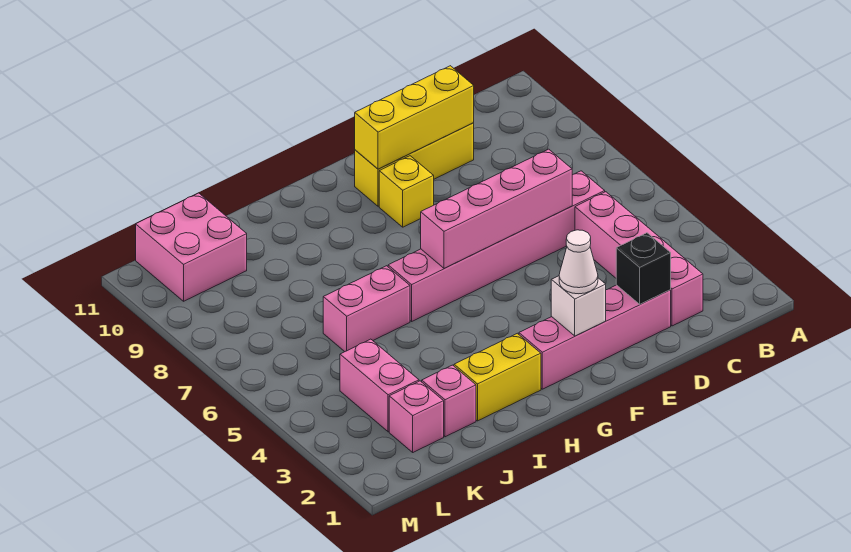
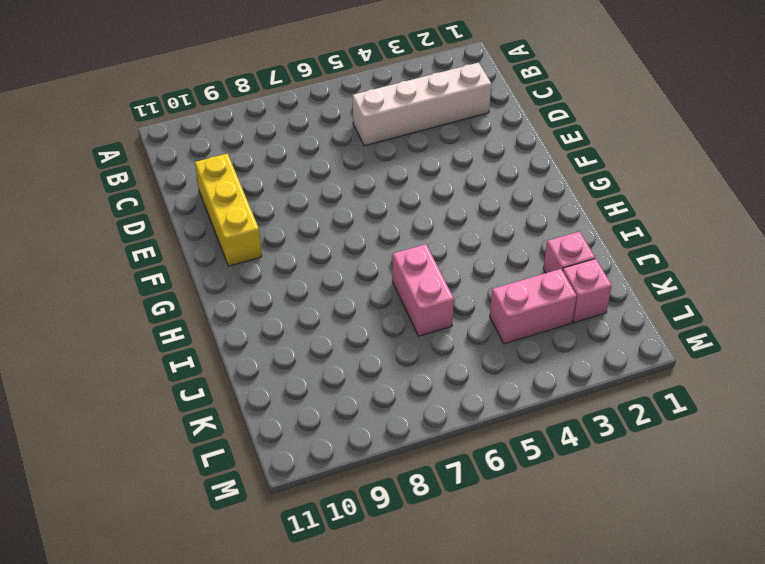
white brick C2:C5 level 1 -> pink brick C2:C5 level 1
none -> pink brick C6:H6 level 1
none -> pink brick D2:G2 level 1
none -> yellow brick F9 level 1

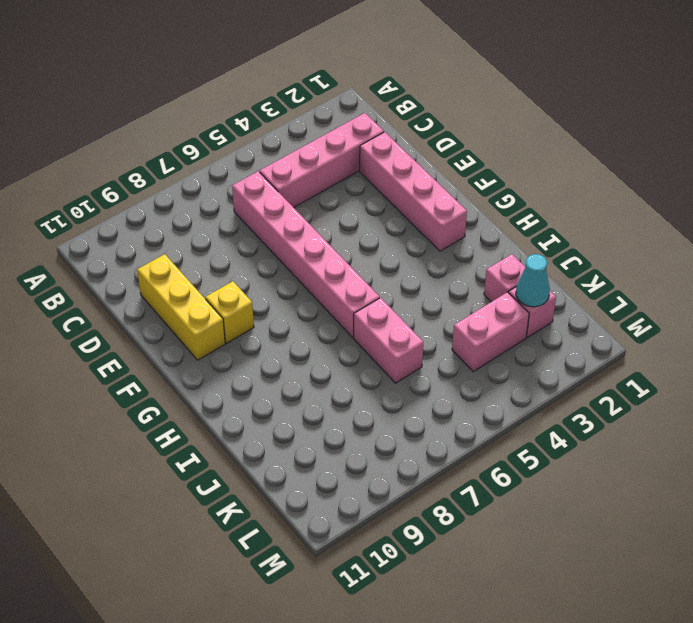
cyan cone K2 level 2 -> none
none -> yellow brick H2:I2 level 1
none -> pink brick K10:L11 level 1
none -> black brick D2 level 2

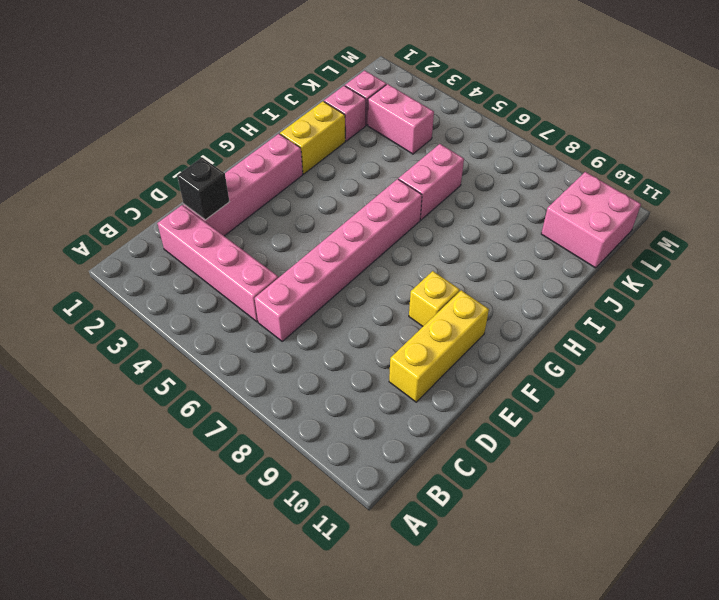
none -> pink brick D6:G6 level 2
none -> yellow brick D10:F10 level 2
none -> white brick F2 level 2

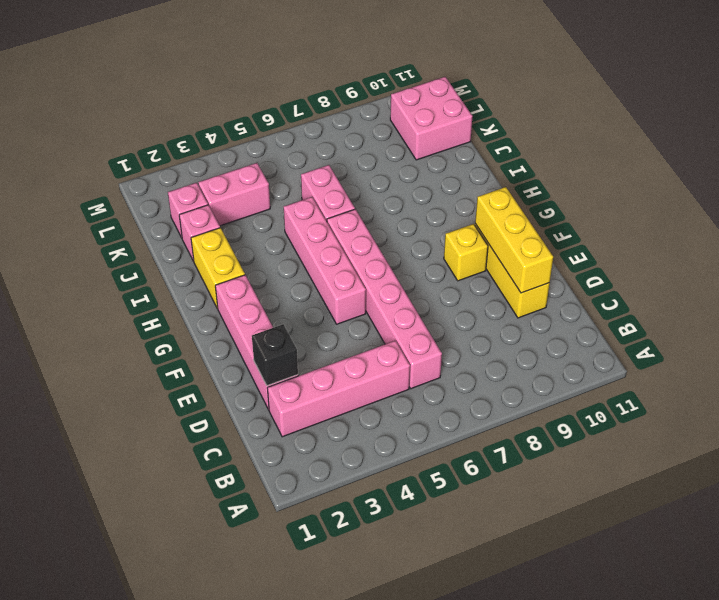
pink brick F5:I5 level 1 -> pink brick D6:G6 level 2
none -> white brick F2 level 2
none -> white cone F2 level 3

